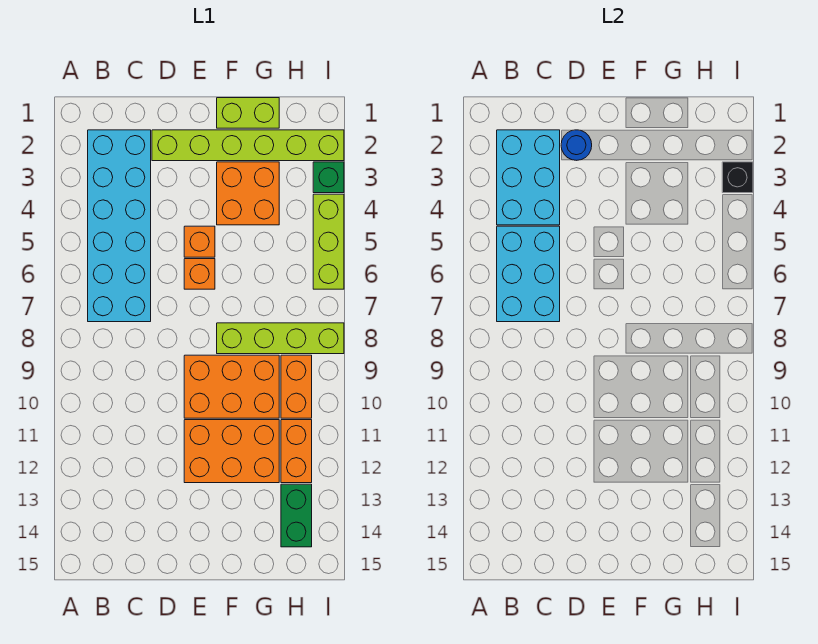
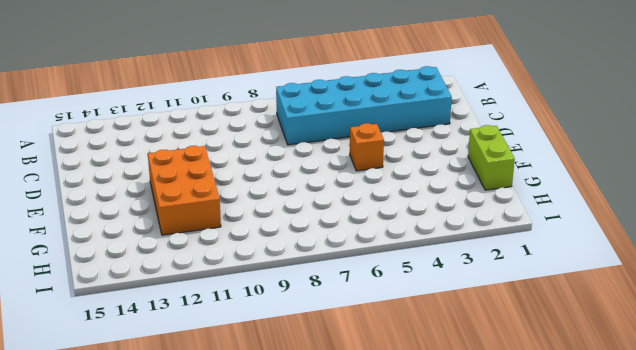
none -> lime brick D2:I2 level 1
none -> orange brick E6 level 1
none -> orange brick E9:G10 level 1

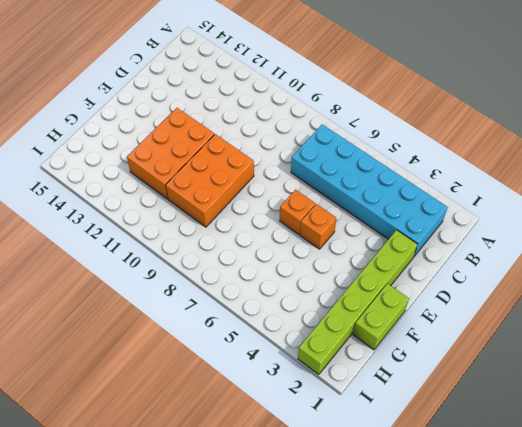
none -> orange brick F3:G4 level 1
none -> lime brick F8:I8 level 1
none -> orange brick H9:H10 level 1

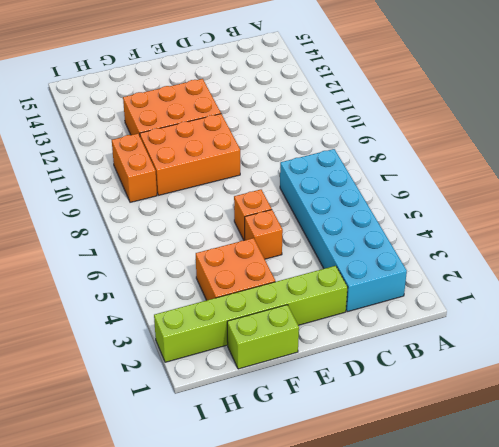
none -> lime brick F8:I8 level 1
none -> orange brick H11:H12 level 1
none -> green brick H13:H14 level 1

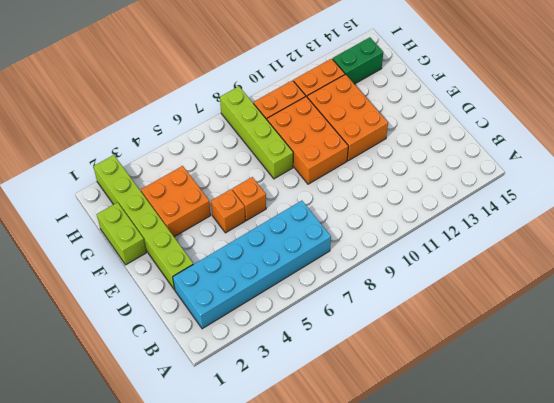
none -> green brick I3 level 1
none -> lime brick I4:I6 level 1
none -> cyan brick B2:C4 level 2

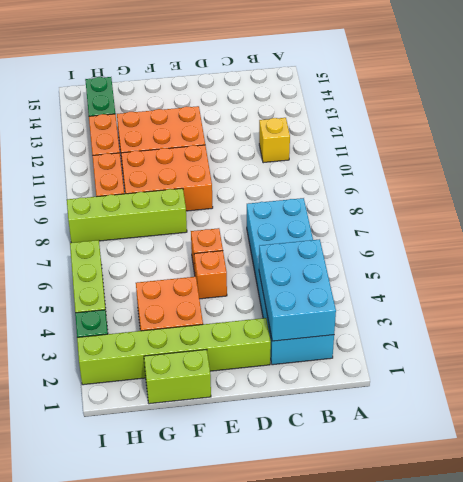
yellow brick B11 level 1 -> none
none -> cyan brick B5:C7 level 2
none -> blue round brick D2 level 2
none -> black brick I3 level 2

